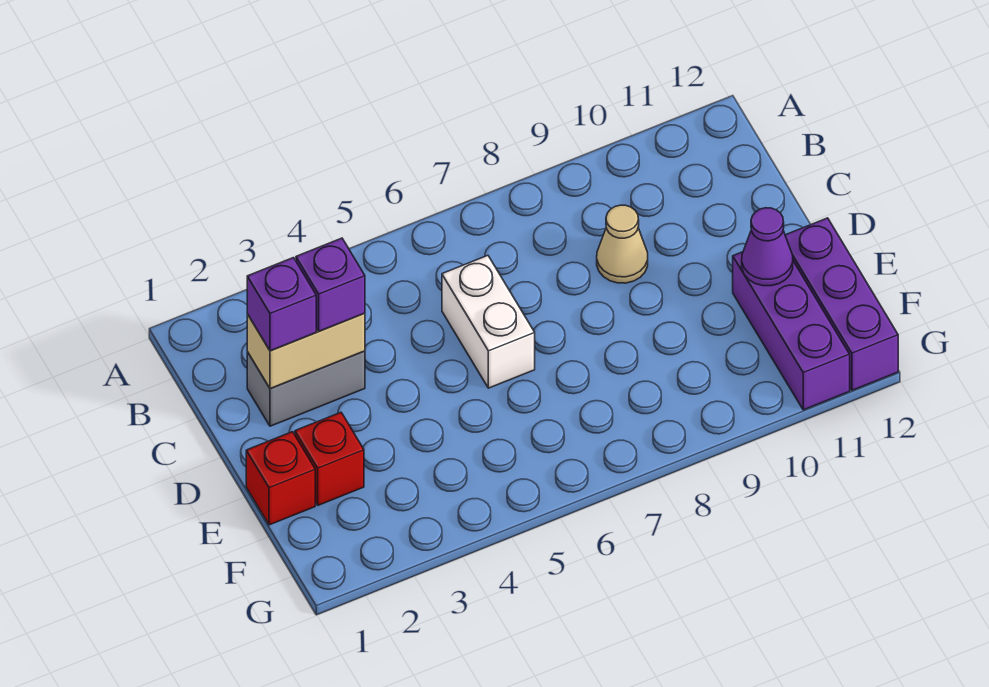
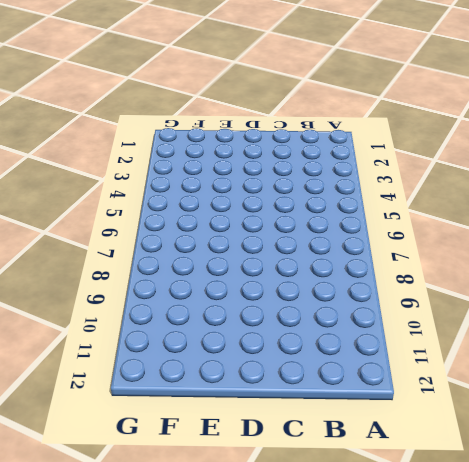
none -> grey brick C2:C3 level 1
none -> white brick C6:D6 level 1

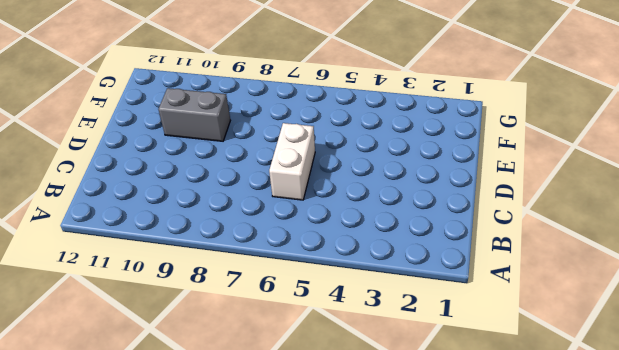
grey brick E9:E10 level 1 -> grey brick C2:C3 level 1
none -> tan cone C9 level 1
none -> red brick E1 level 1

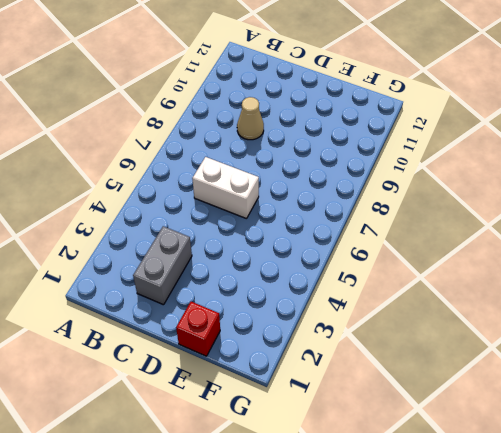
none -> red brick E2 level 1
none -> purple brick E11:G11 level 1

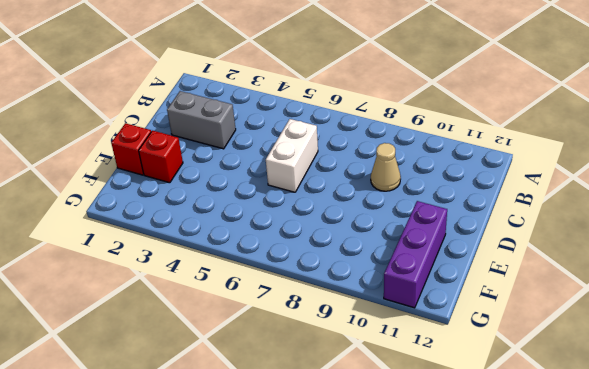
none -> purple brick E12:G12 level 1
none -> tan brick C2:C3 level 2

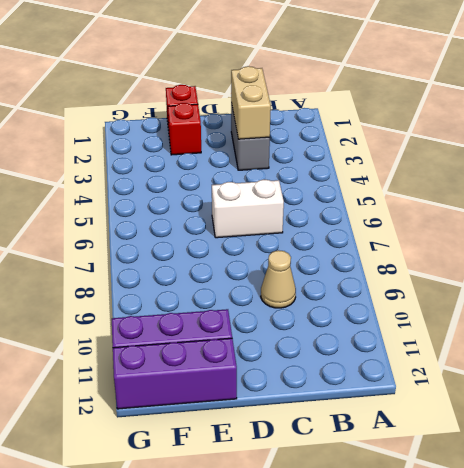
none -> purple cone E11 level 2
none -> purple brick C2 level 3

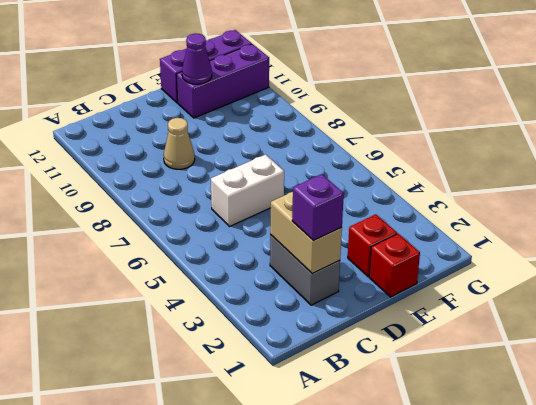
none -> purple brick C3 level 3

